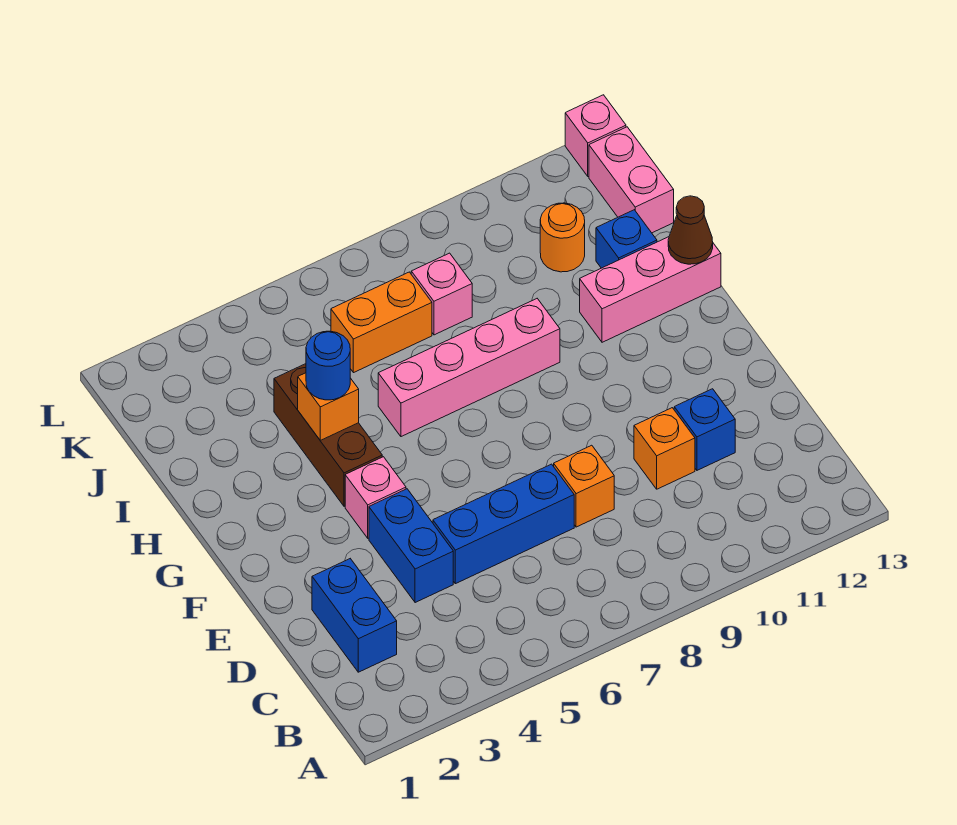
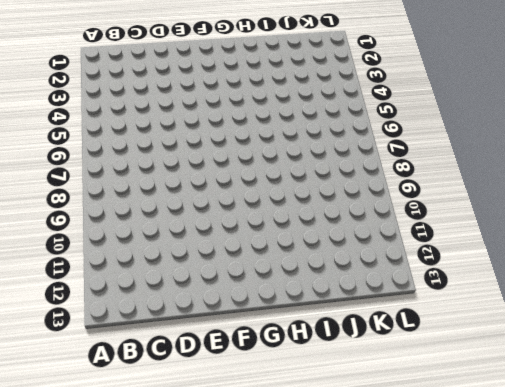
none -> blue brick C2:D2 level 1
none -> blue brick D4:E4 level 1
none -> blue brick D5:D7 level 1

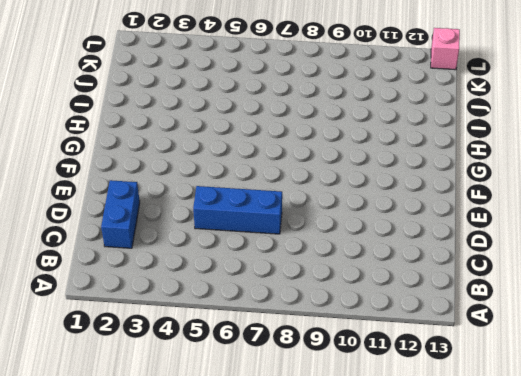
none -> blue brick D4:E4 level 1
none -> orange brick D8 level 1
none -> orange brick D10 level 1

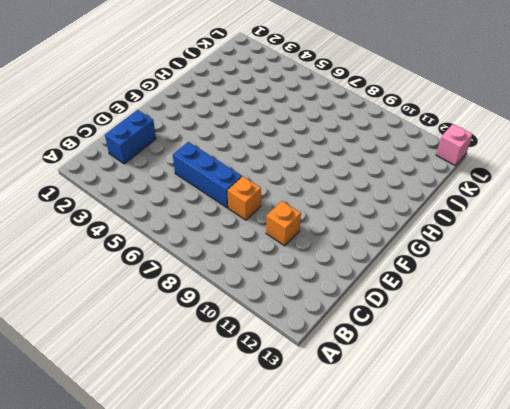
none -> blue brick D4:E4 level 1
none -> blue brick D11 level 1
none -> pink brick F4 level 1

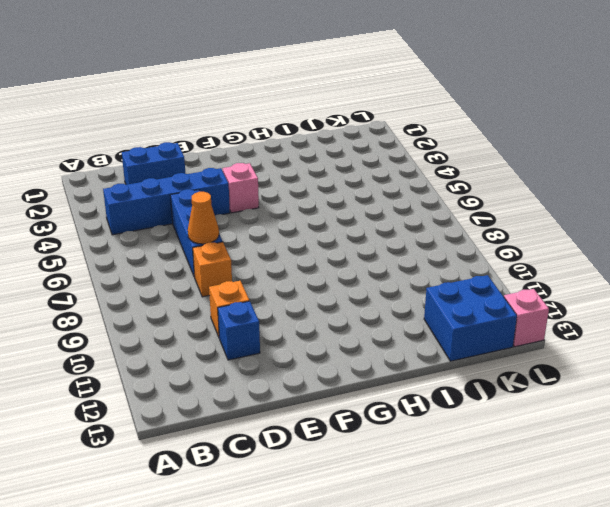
blue brick B4:E4 level 1 -> blue brick D4:E4 level 1
orange cone D7 level 2 -> none
blue brick J12:K13 level 1 -> pink brick J13:K13 level 1
none -> brown brick G4:I4 level 1
none -> pink brick H6:H9 level 1
none -> pink brick H11:H13 level 1

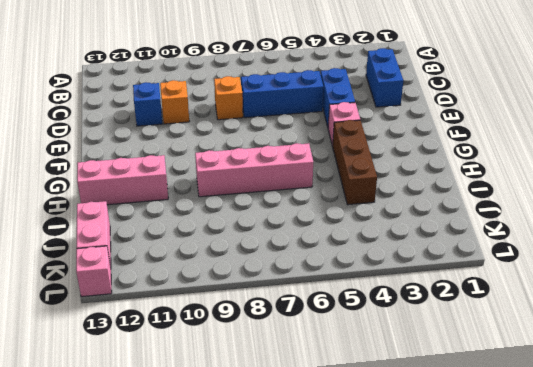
none -> blue brick I12 level 1
none -> orange brick J6:J7 level 1
none -> pink brick J8 level 1

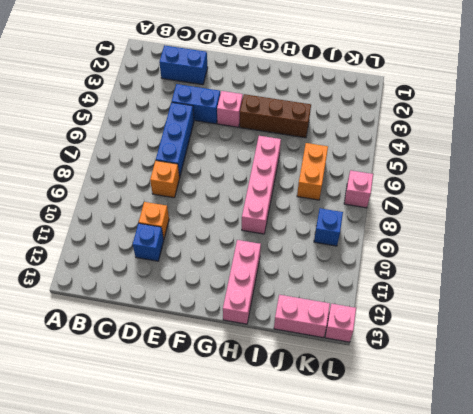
blue brick K9 level 1 -> blue brick I12 level 1
pink brick L7 level 1 -> pink brick J8 level 1
none -> orange round brick J11 level 1
none -> orange brick H4 level 2
none -> brown cone H13 level 2

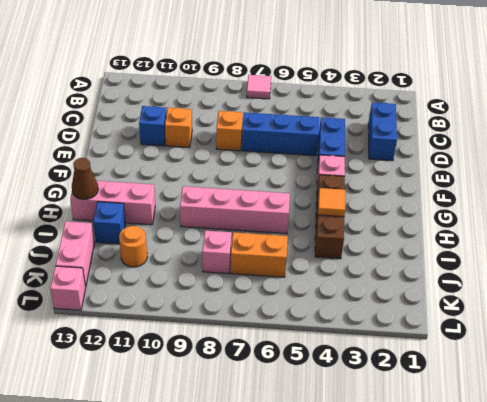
pink tile A7 level 1 -> none
orange tile H4 level 2 -> orange brick H4 level 2
none -> blue round brick H4 level 3

